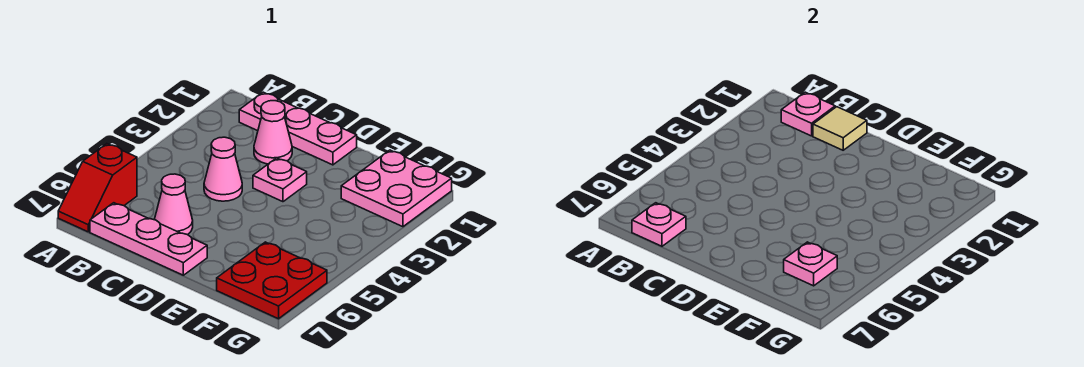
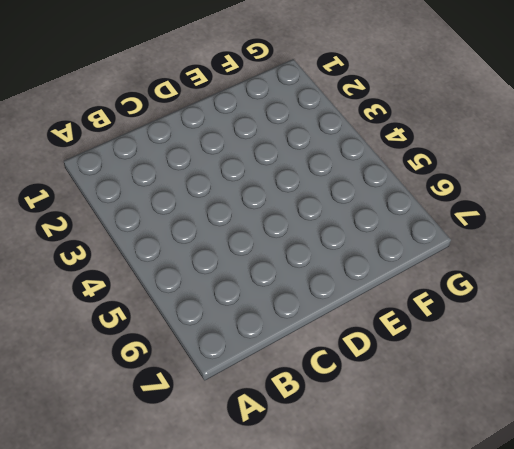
none -> red slope A6:A7 level 1 top 6
none -> pink plate B1:D1 level 1
none -> pink plate B7:D7 level 1

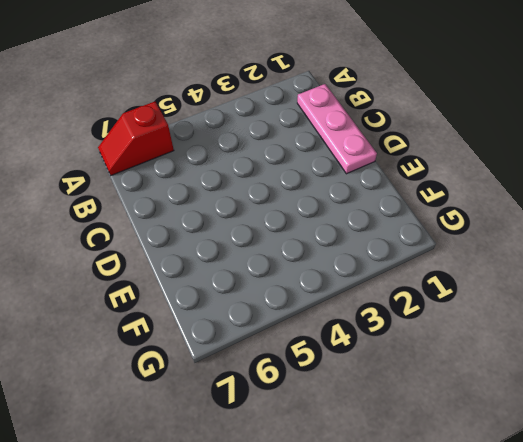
none -> pink plate B7:D7 level 1
none -> pink cone C2 level 1
none -> pink cone C4 level 1

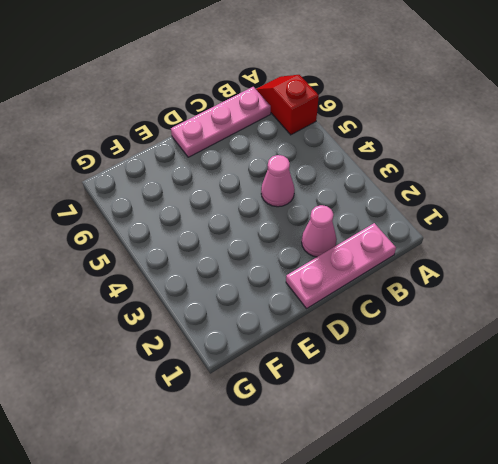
none -> pink cone C6 level 1
none -> pink plate D3 level 1
none -> pink plate F1:G2 level 1

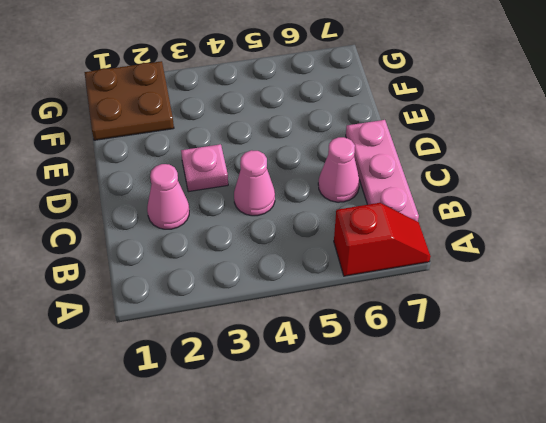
brown plate F1:G2 level 1 -> pink plate F1:G2 level 1
none -> pink plate B1:D1 level 1
none -> red plate F6:G7 level 1
none -> pink plate B1 level 2

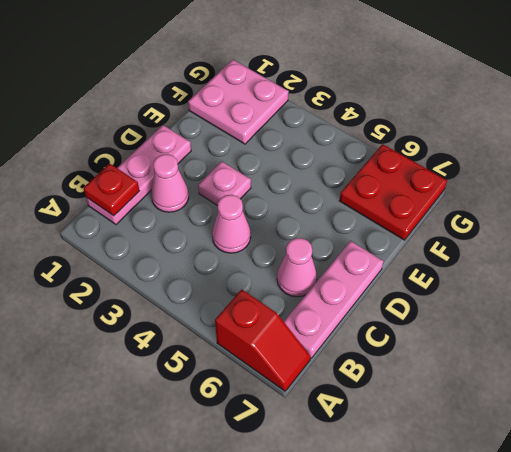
red plate B1 level 2 -> pink plate B1 level 2
none -> pink plate B7 level 2
none -> tan tile C1 level 2
none -> pink plate F6 level 2

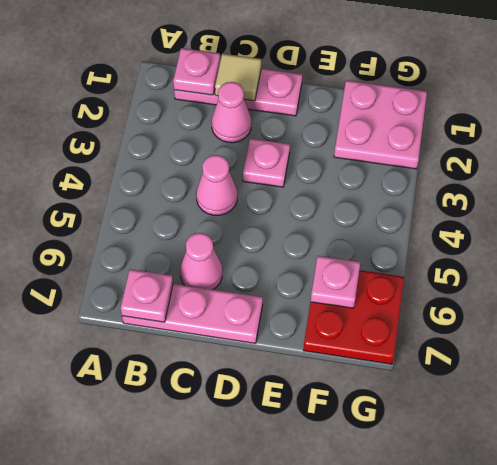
none -> red slope A6:A7 level 1 top 6

